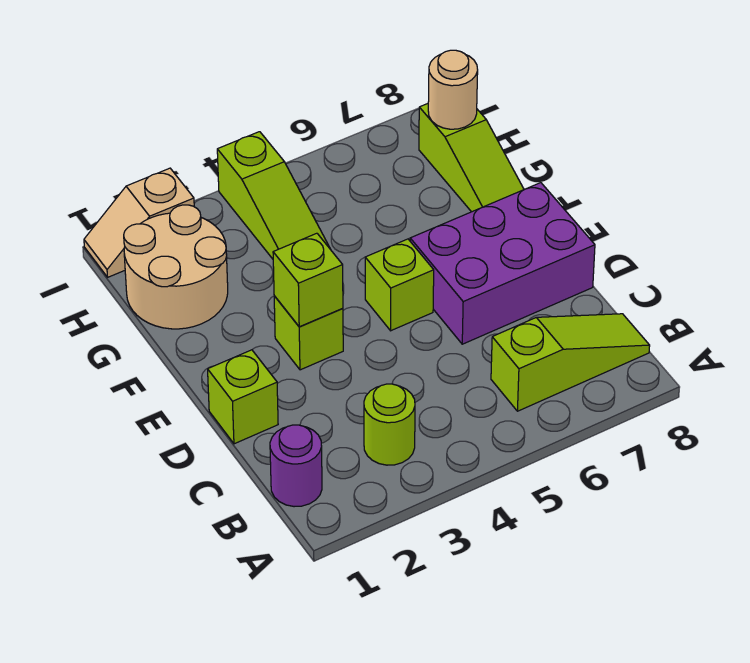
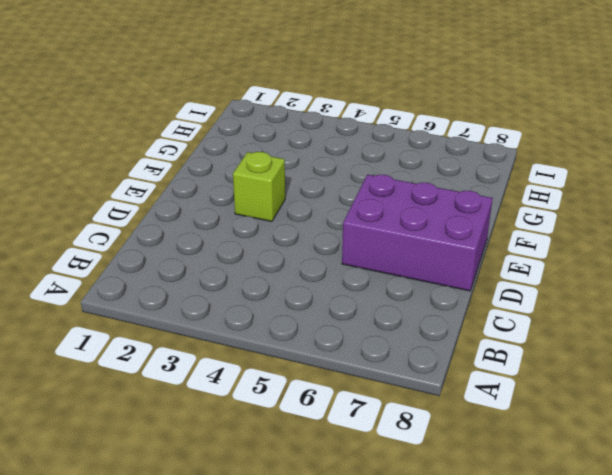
none -> purple round brick B1 level 1
none -> lime round brick B3 level 1
none -> lime slope B6:B8 level 1 top 6

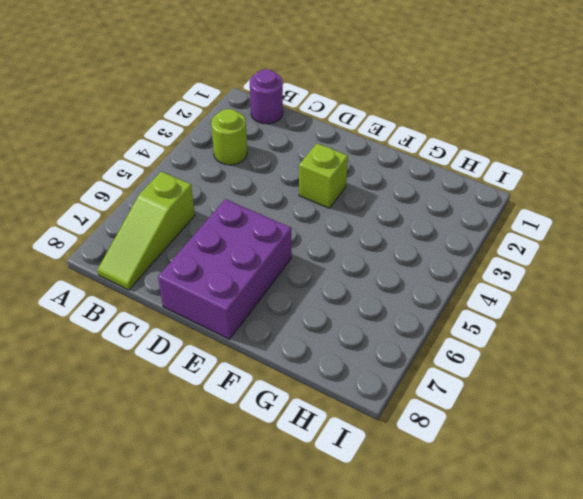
none -> lime brick D1 level 1
none -> lime brick E5 level 1
none -> lime slope F8:H8 level 1 top H

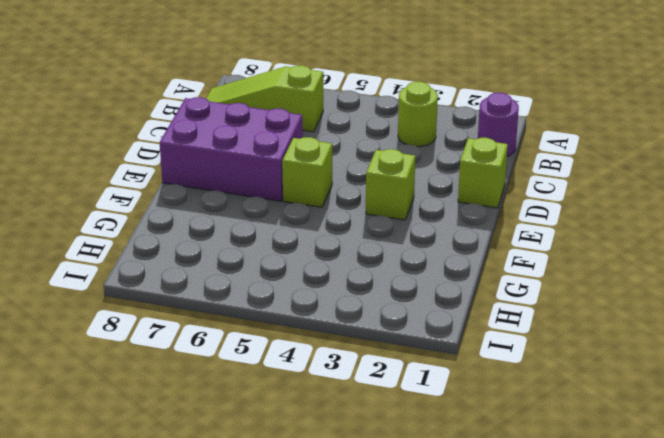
none -> lime slope F8:H8 level 1 top H
none -> tan round brick G1:H2 level 1
none -> lime slope G4:I4 level 1 top I

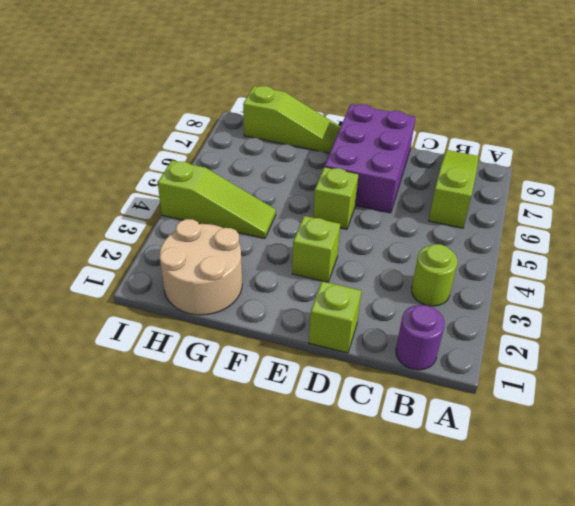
none -> tan slope I1:I2 level 1 top 2
none -> lime brick E3 level 2
none -> tan round brick H8 level 2

